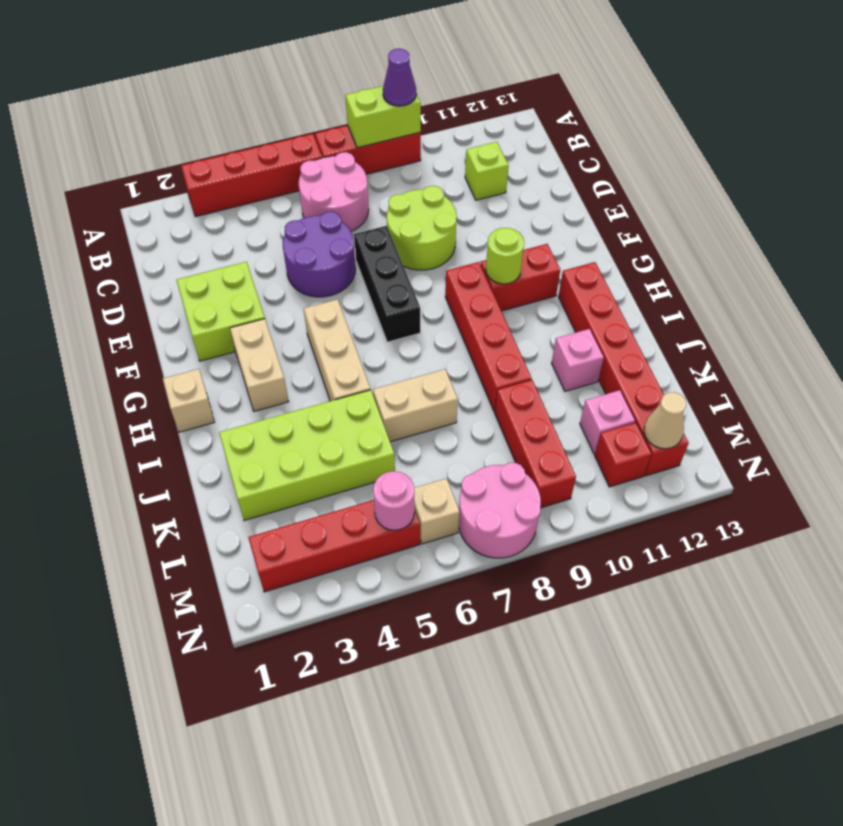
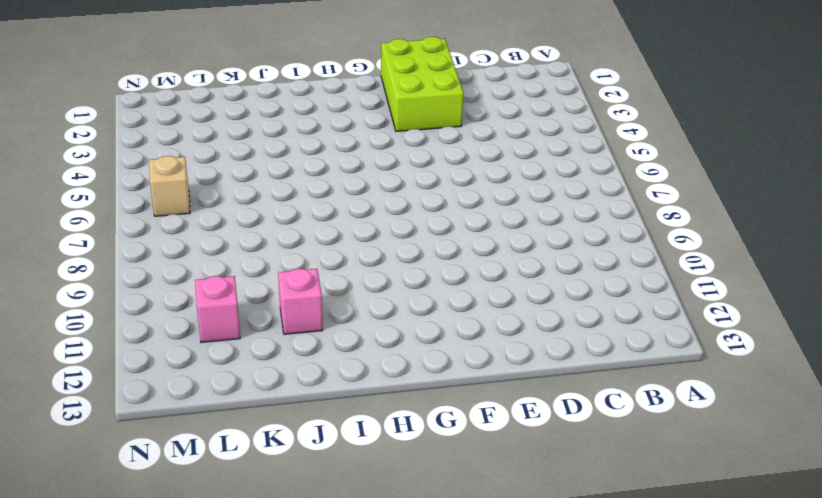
lime brick E1:F3 level 1 -> lime brick E2:F3 level 1
none -> red brick A3:A6 level 1
none -> red brick A7:A9 level 1
none -> pink round brick B6:C7 level 1

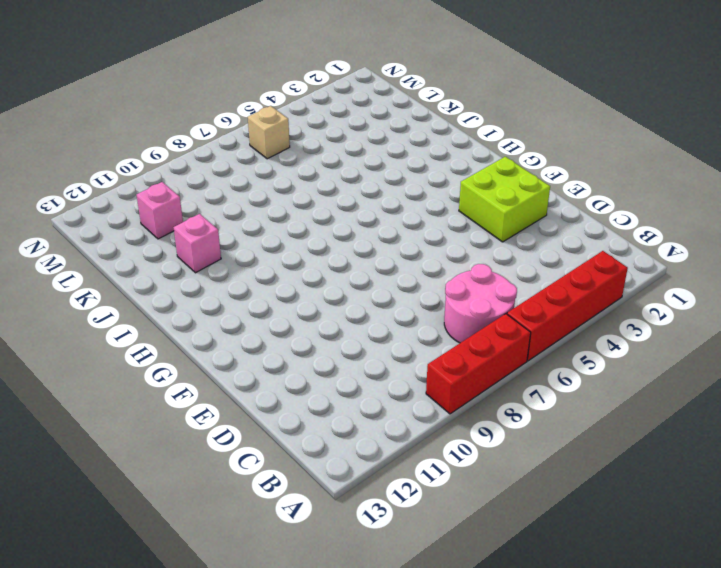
none -> lime brick C11 level 1
none -> purple round brick D5:E6 level 1
none -> lime round brick D8:E9 level 1

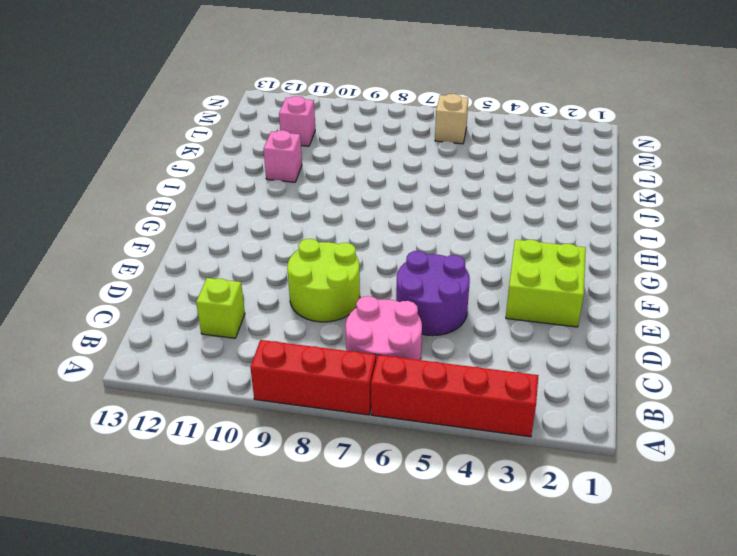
none -> black brick E7:G7 level 1
none -> tan brick G3:H3 level 1
none -> tan brick G5:I5 level 1

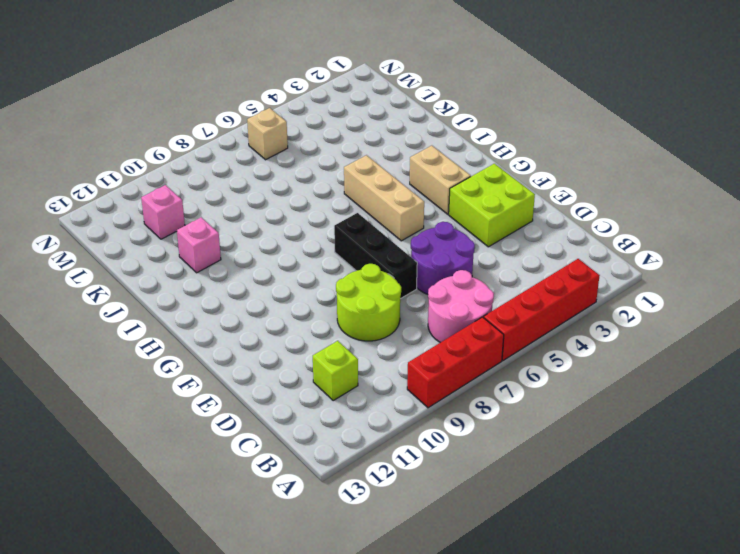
none -> red brick G9:J9 level 1
none -> red brick G10:G11 level 1
none -> tan brick H1 level 1

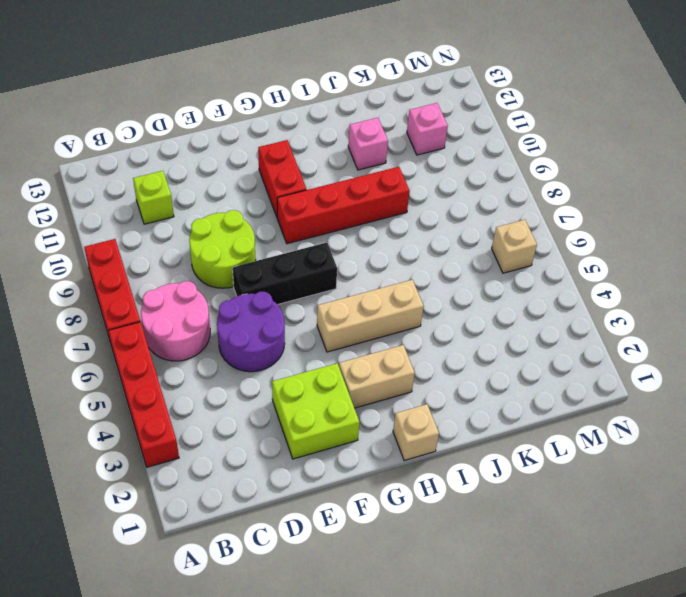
none -> red brick H12:M12 level 1
none -> lime brick J2:K5 level 1
none -> tan brick J6:J7 level 1

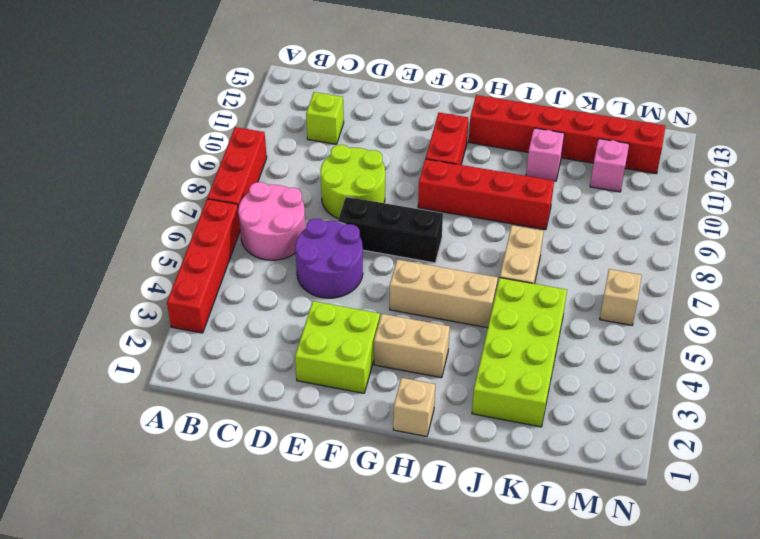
none -> red brick K9:M9 level 1
none -> red brick M2:M5 level 1
none -> pink round brick M7:N8 level 1

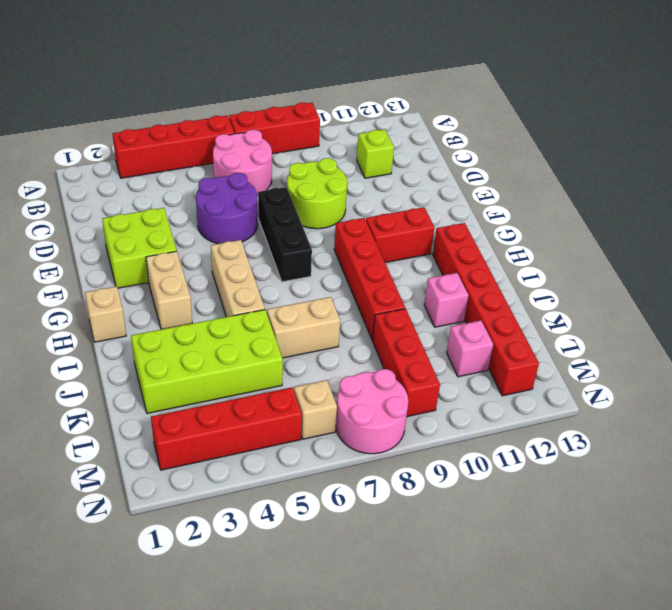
none -> red brick M11 level 1
none -> lime brick A8:A9 level 2
none -> lime round brick G10 level 2

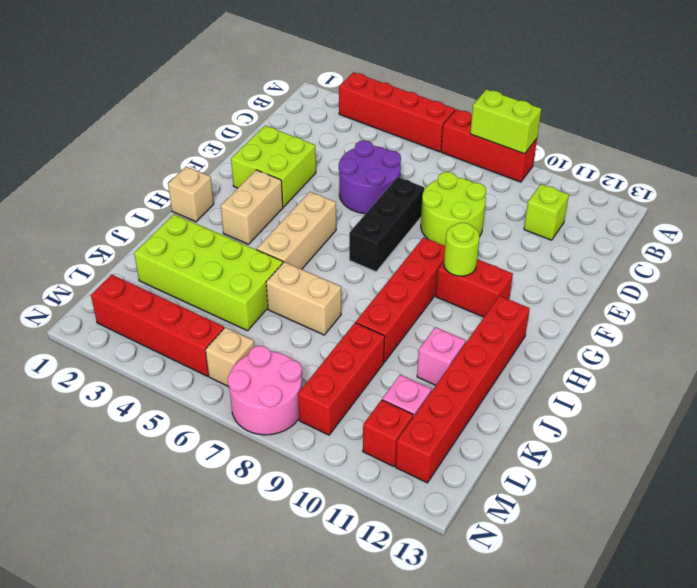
none -> pink round brick B6:C7 level 1
none -> pink round brick M5 level 2
none -> tan cone M12 level 2

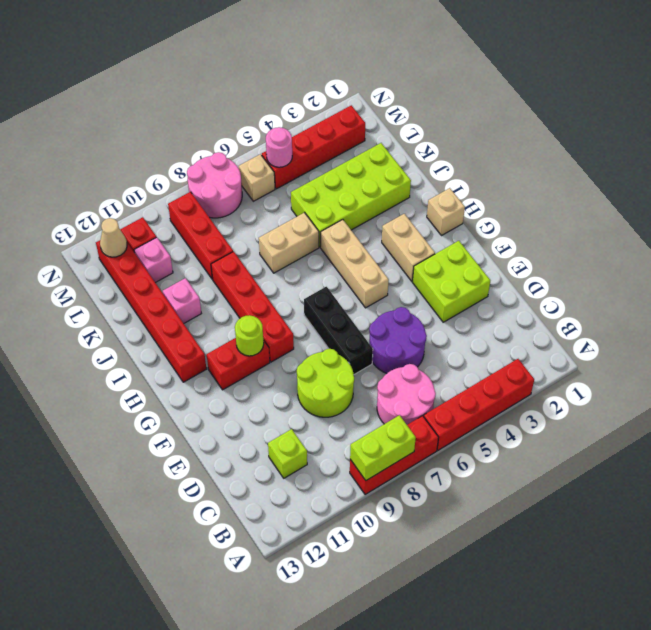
none -> purple cone A9 level 3

